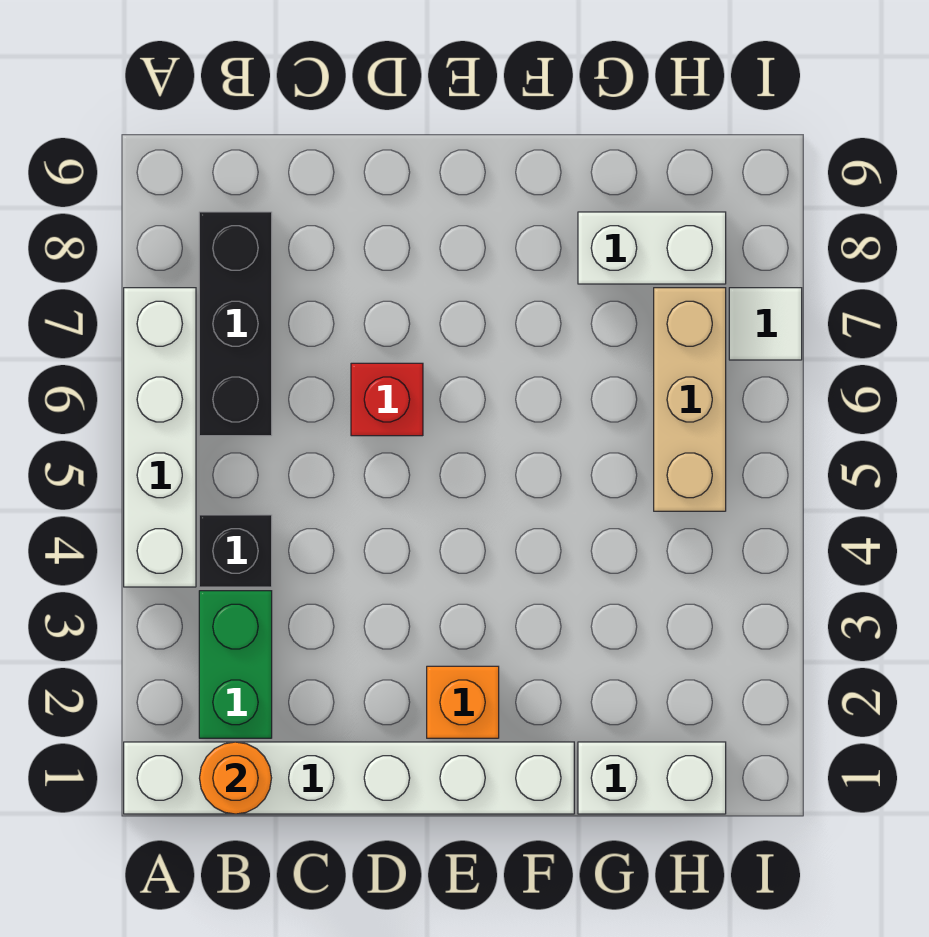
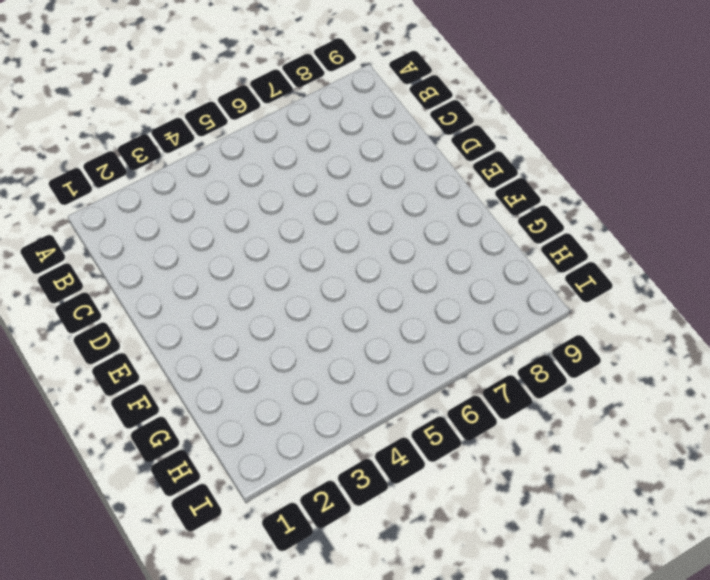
none -> white brick A1:F1 level 1
none -> white brick A4:A7 level 1
none -> green brick B2:B3 level 1

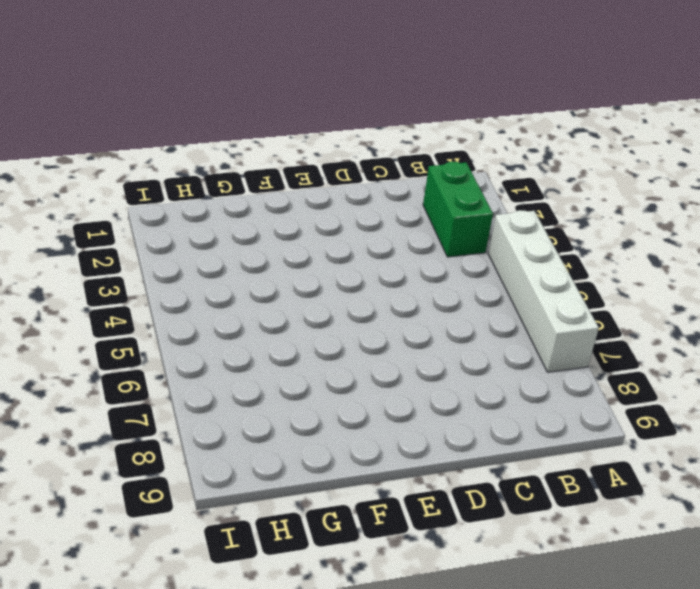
none -> white brick A1:F1 level 1
none -> black brick B4 level 1
none -> black brick B6:B8 level 1

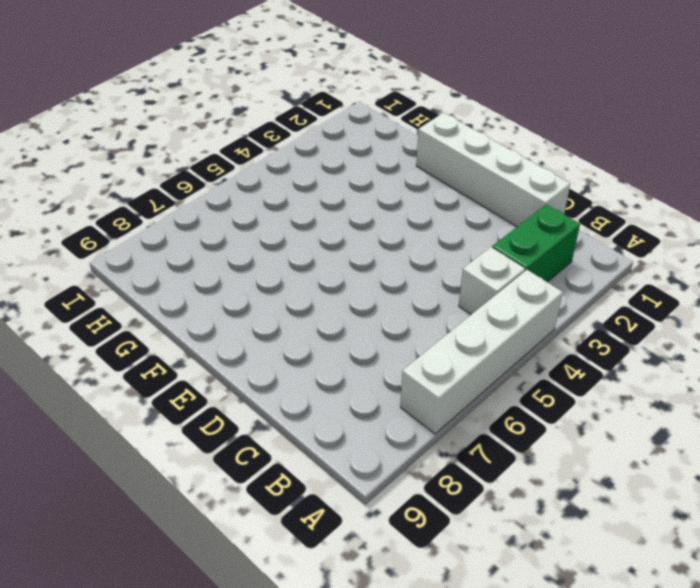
white brick B4 level 1 -> black brick B4 level 1
white brick C1:F1 level 1 -> white brick A1:F1 level 1
none -> black brick B6:B8 level 1
none -> red brick D6 level 1
none -> orange brick E2 level 1

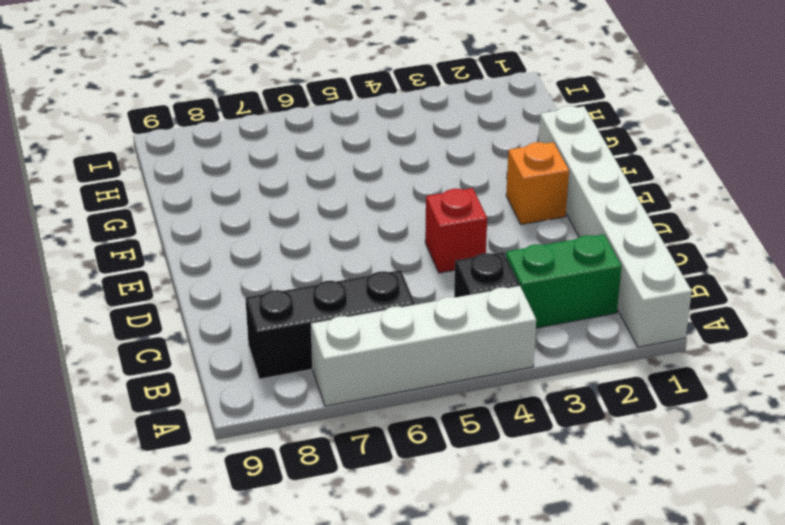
red brick D4 level 1 -> red brick D6 level 1
none -> white brick G1:H1 level 1
none -> white brick G8:H8 level 1
none -> tan brick H5:H7 level 1

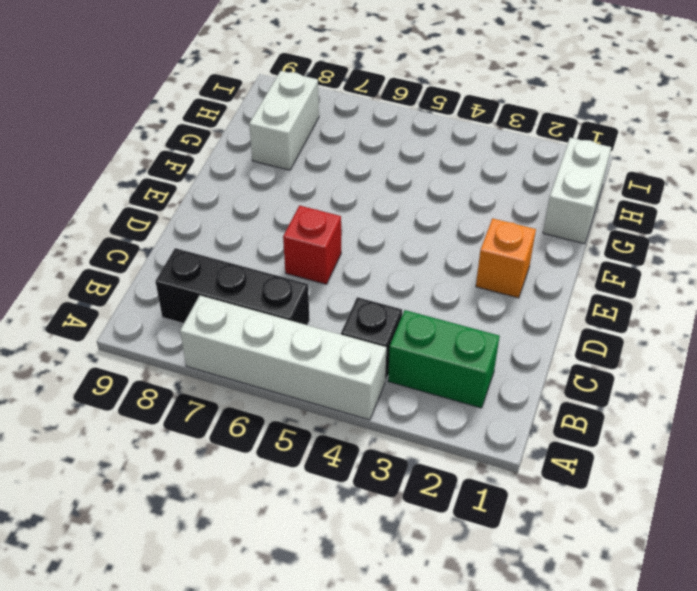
none -> white brick A1:F1 level 1
none -> tan brick H5:H7 level 1
none -> white tile I7 level 1

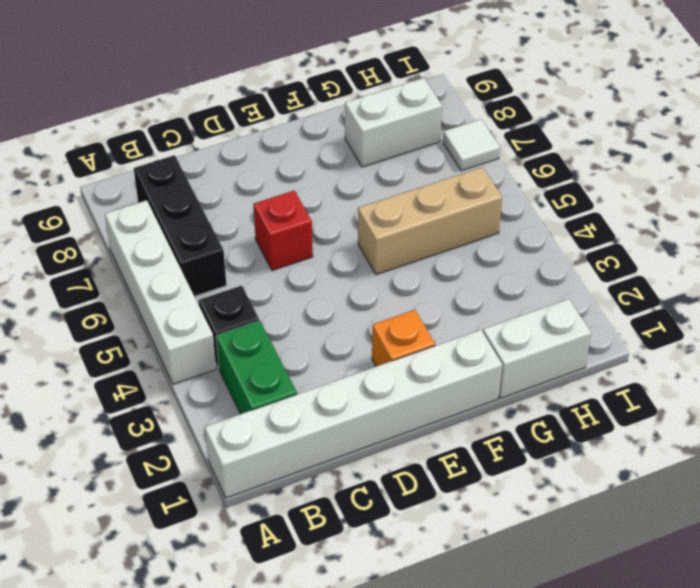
tan brick F5:H5 level 1 -> tan brick H5:H7 level 1
none -> orange round brick B1 level 2

